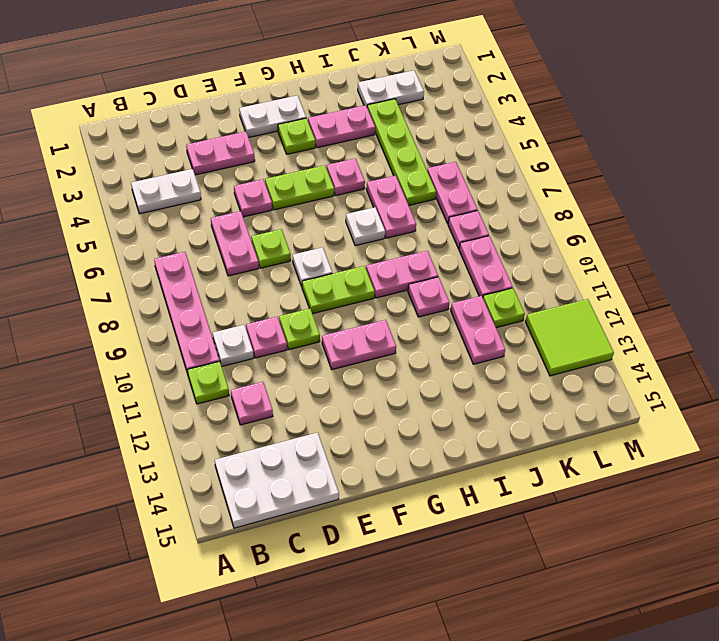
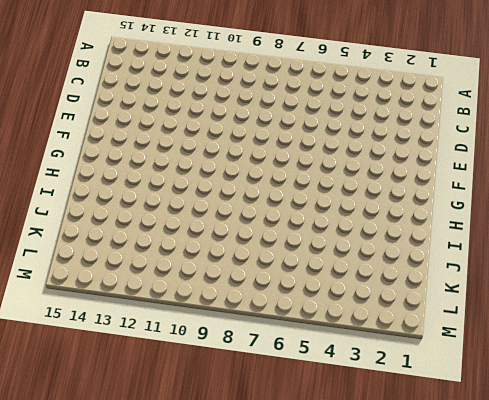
none -> white plate B4:C4 level 1
none -> pink plate B7:B10 level 1
none -> lime plate B11 level 1
none -> white plate B14:D15 level 1

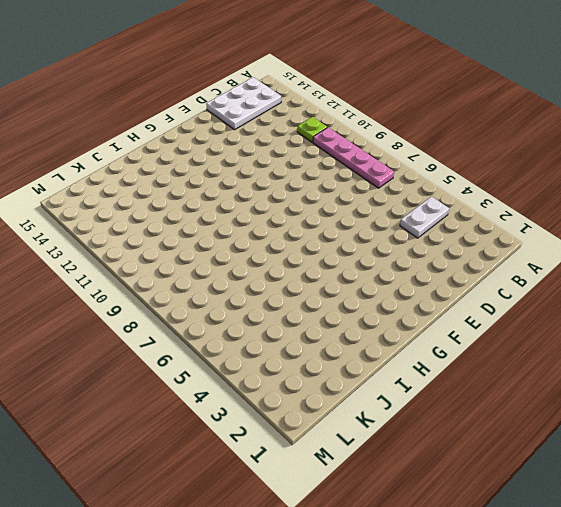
none -> white plate C10 level 1
none -> pink plate C12 level 1
none -> pink plate D3:E3 level 1
none -> pink plate D6:D7 level 1

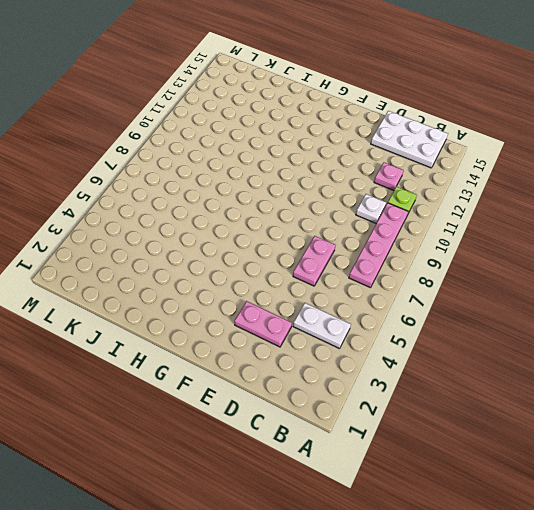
none -> pink plate D10 level 1
none -> pink plate E5 level 1
none -> lime plate E7 level 1
none -> lime plate E10 level 1

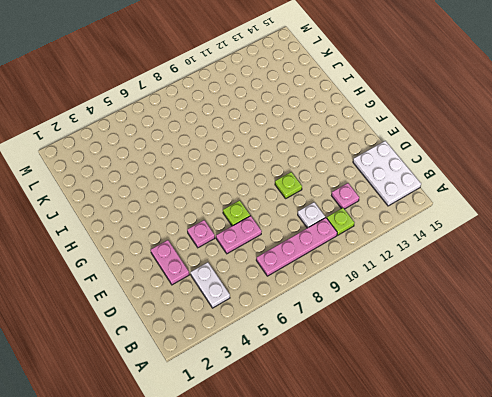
none -> pink plate D10 level 1
none -> white plate F2:G2 level 1
none -> lime plate F5:G5 level 1
none -> white plate F8 level 1

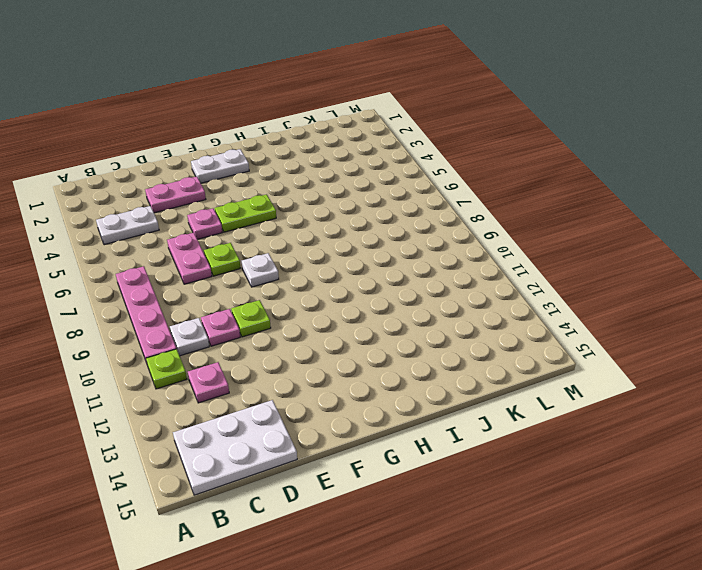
none -> lime plate F9:G9 level 1
none -> pink plate F11:G11 level 1
none -> lime plate G3 level 1
none -> pink plate H3:I3 level 1

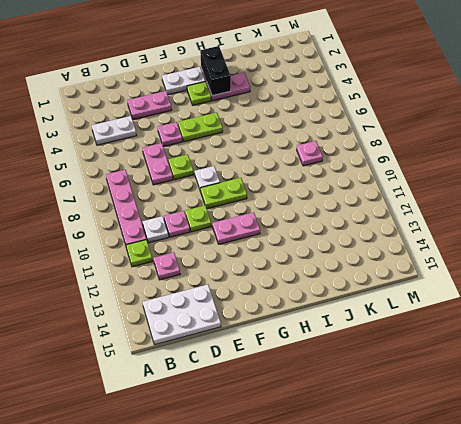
black brick H2:H3 level 2 -> none
none -> pink plate H5 level 1
none -> white plate H7 level 1
none -> pink plate H9:I9 level 1
none -> pink plate I6:I7 level 1

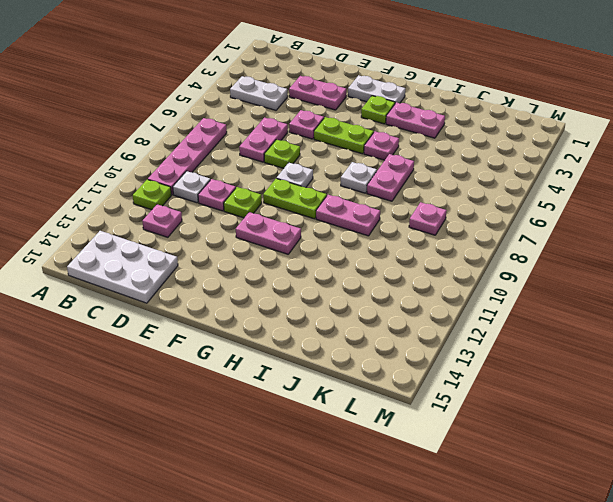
none -> pink plate I10 level 1
none -> white plate J2:K2 level 1
none -> lime plate J3:J6 level 1
none -> pink plate J11:J12 level 1

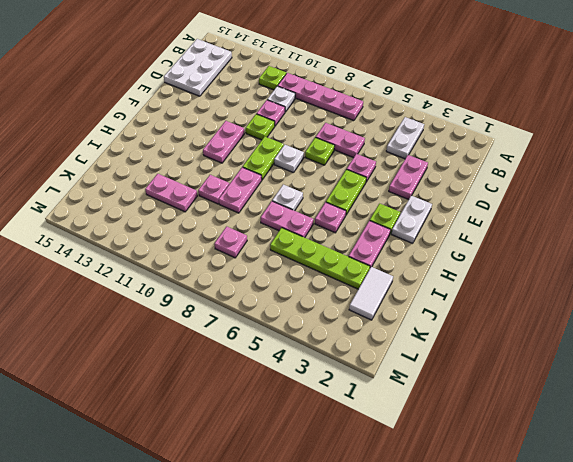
white tile J2:K2 level 1 -> white plate J2:K2 level 1
none -> pink plate C12 level 1
none -> pink plate K6:K7 level 1
none -> pink plate K9:K10 level 1
none -> lime plate K11 level 1

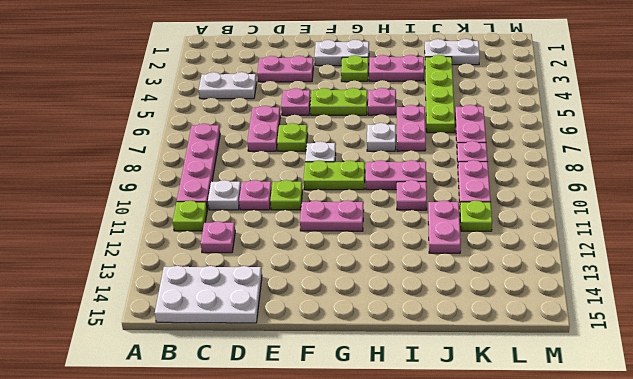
none -> lime tile L12:M13 level 1

